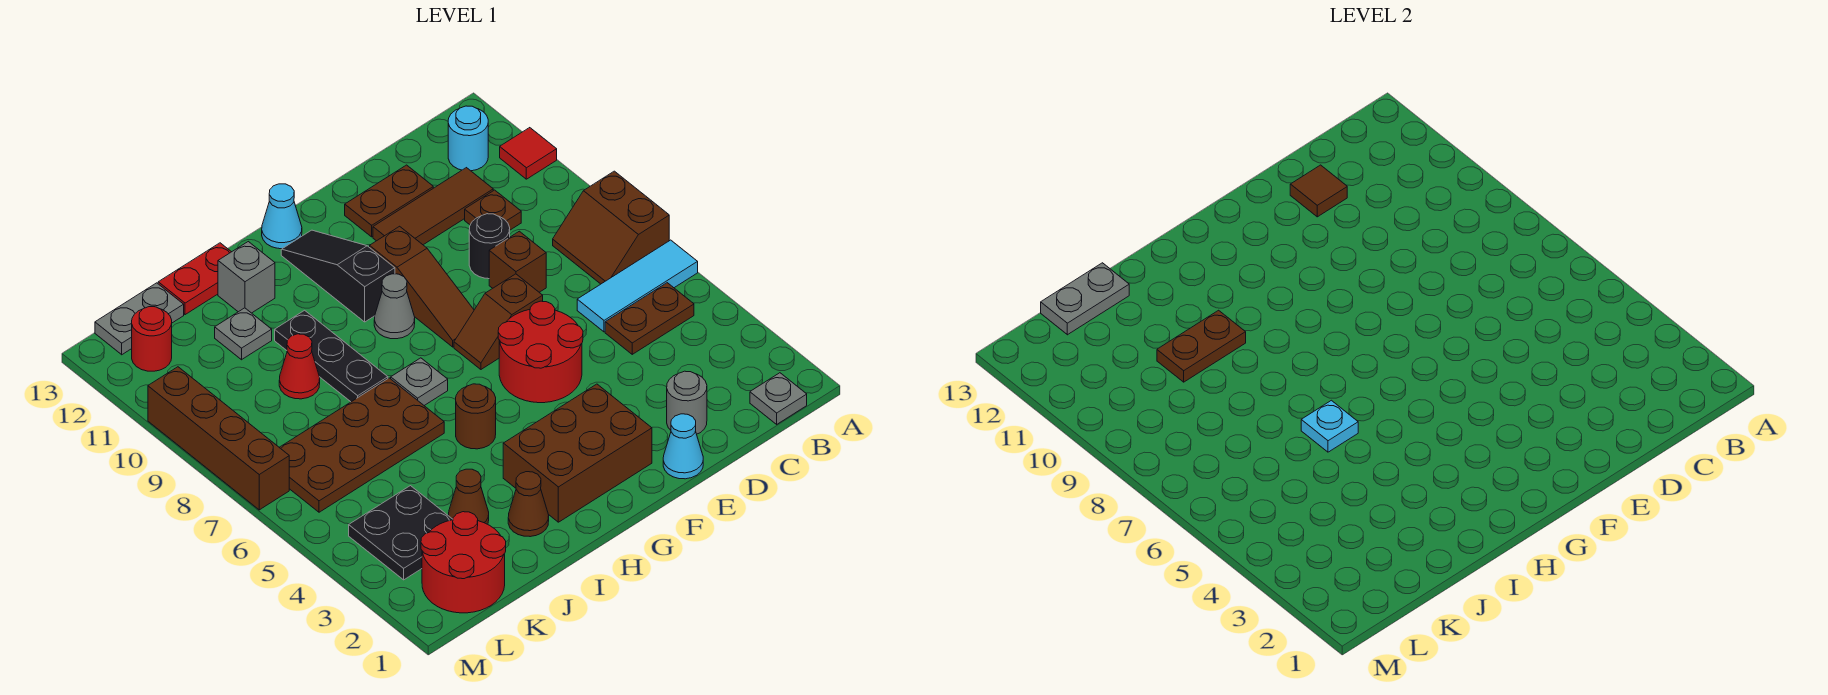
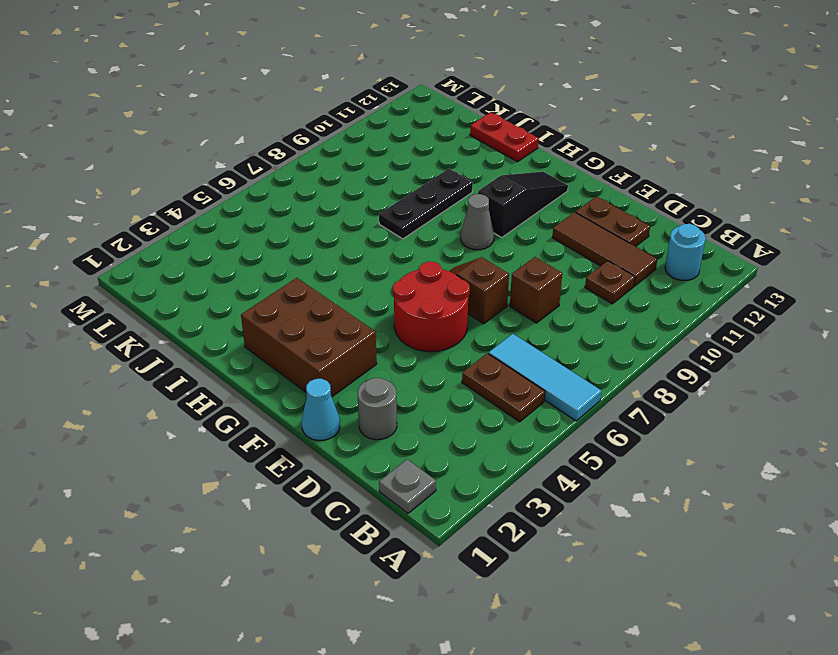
none -> brown slope A7:B8 level 1 top A
none -> red tile A11 level 1
none -> black round brick D9 level 1
none -> brown slope F8:F10 level 1 top 10

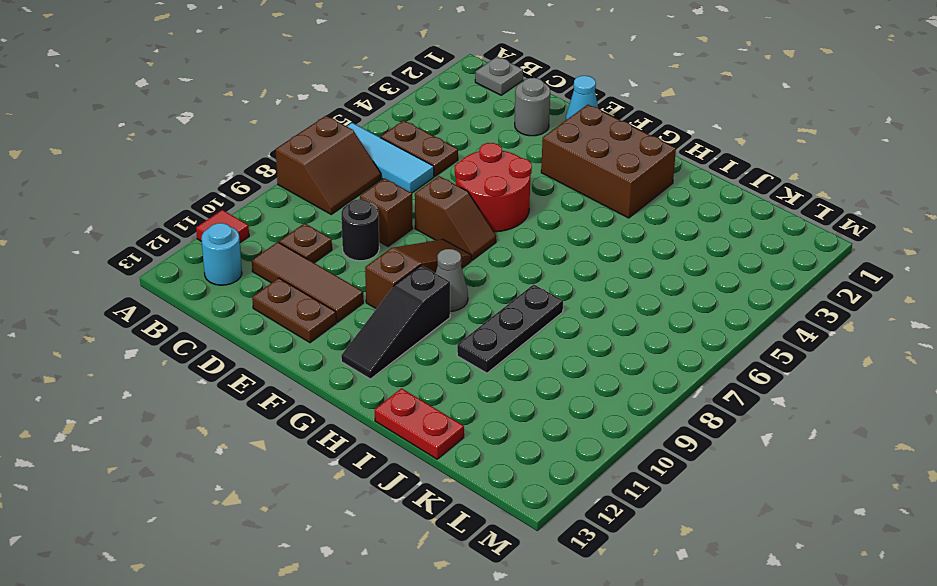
none -> cyan cone G13 level 1
none -> brown round brick H5 level 1
none -> grey plate H7 level 1
none -> brown cone I2 level 1

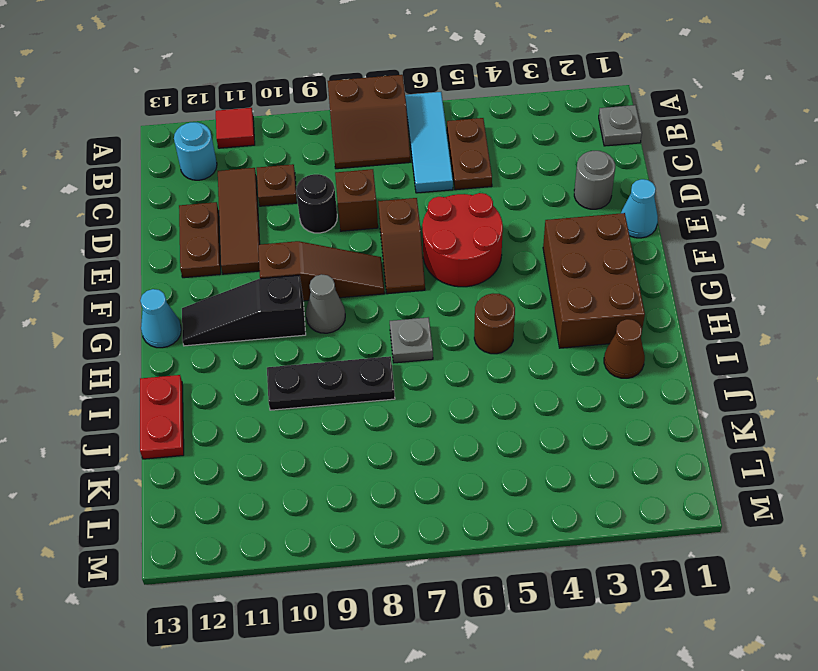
none -> brown plate I6:L7 level 1
none -> grey brick I12 level 1
none -> brown cone J3 level 1
none -> red cone J9 level 1

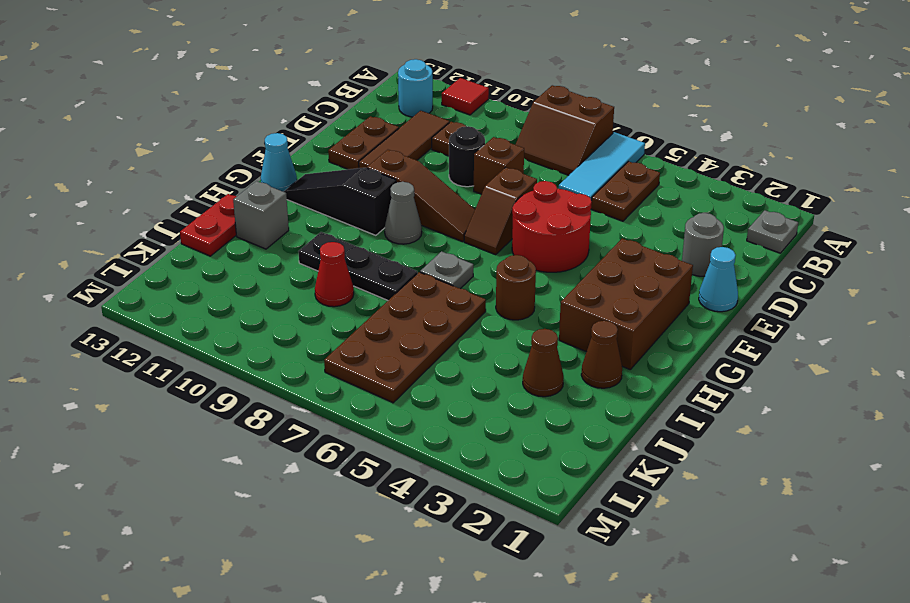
none -> grey plate J11 level 1
none -> red round brick K1:L2 level 1
none -> black plate K3:L4 level 1
none -> grey plate K13:L13 level 1

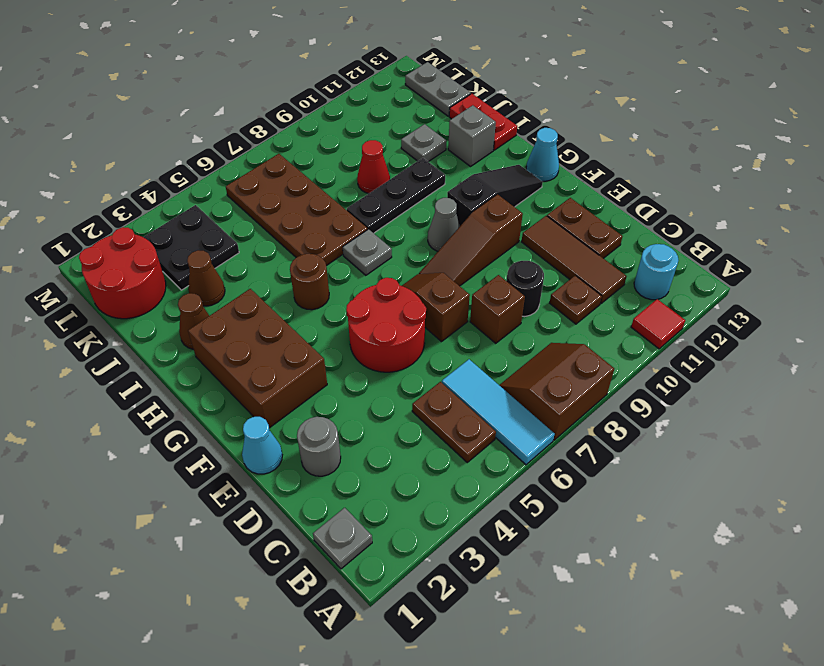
none -> red round brick L12 level 1
none -> brown brick M7:M10 level 1
none -> brown tile D12 level 2
none -> cyan plate I6 level 2

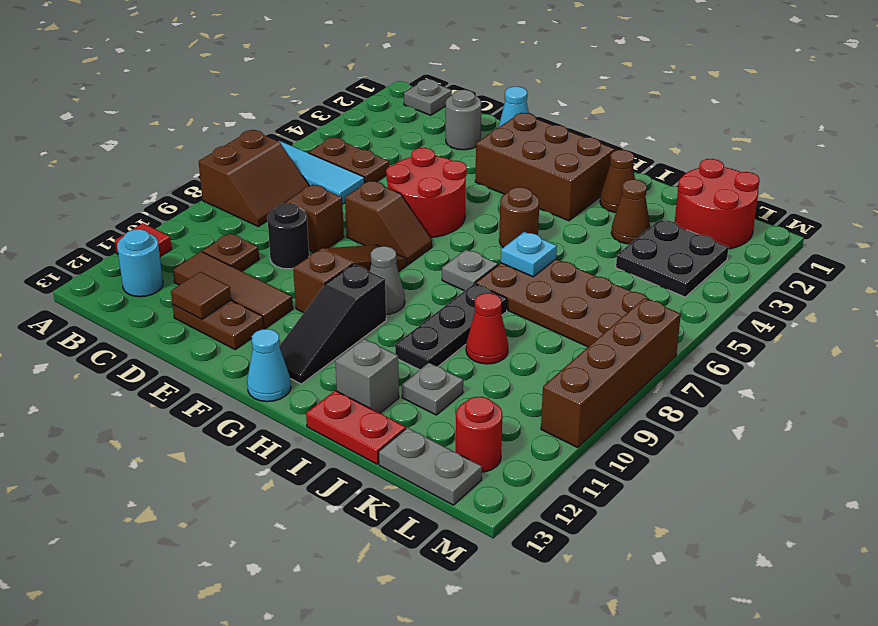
none -> brown plate I10:J10 level 2
none -> grey plate J13:K13 level 2

